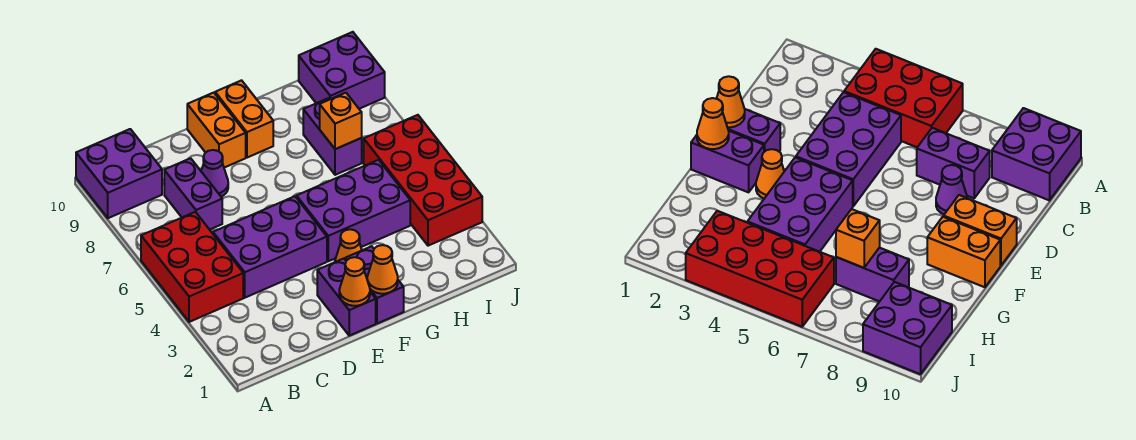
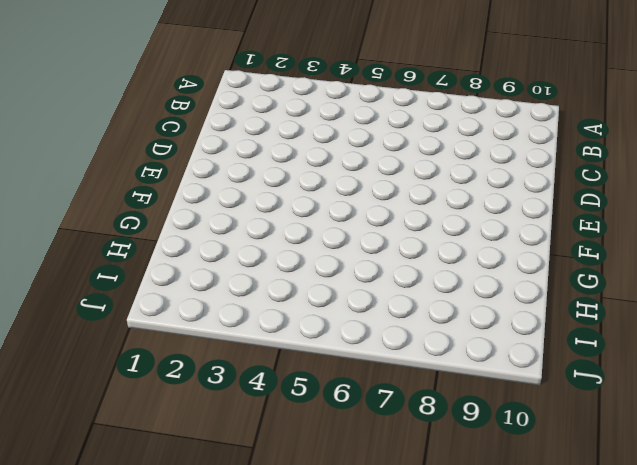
none -> red brick A4:B6 level 1
none -> purple brick A9:B10 level 1
none -> purple brick C4:E5 level 1

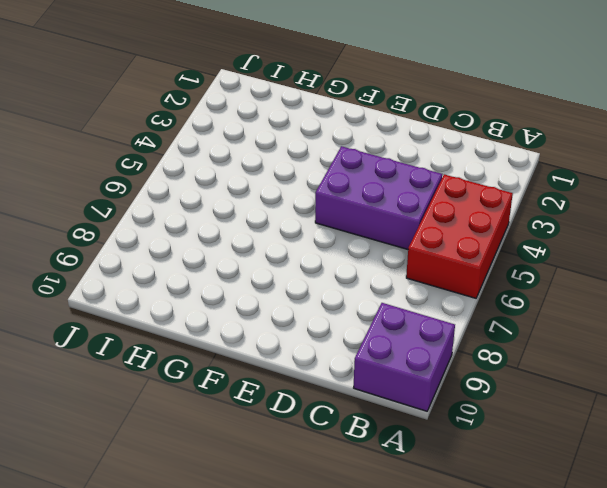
none -> purple brick C7:C8 level 1
none -> purple cone D8 level 1
none -> purple brick E1:E2 level 1

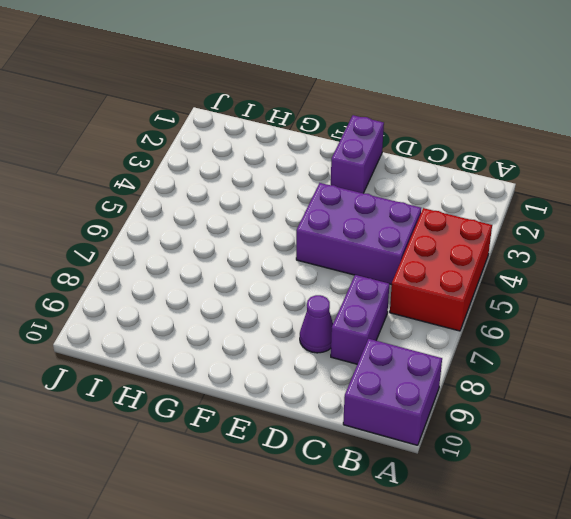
none -> orange brick E9:E10 level 1
none -> purple brick F1:F2 level 1
none -> orange cone F3 level 1

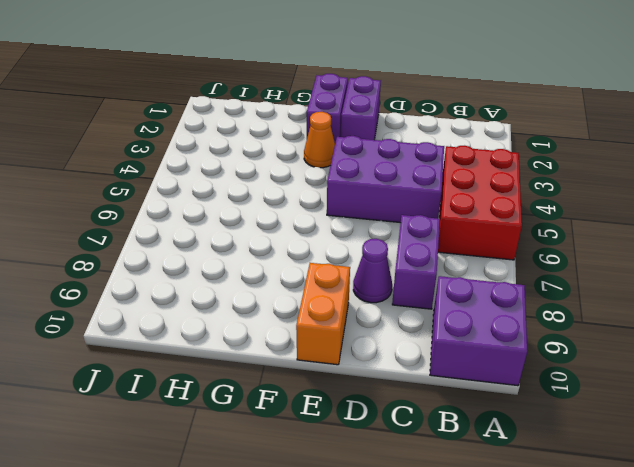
none -> purple brick F4:H5 level 1
none -> orange brick F9:F10 level 1
none -> purple brick H7:H8 level 1

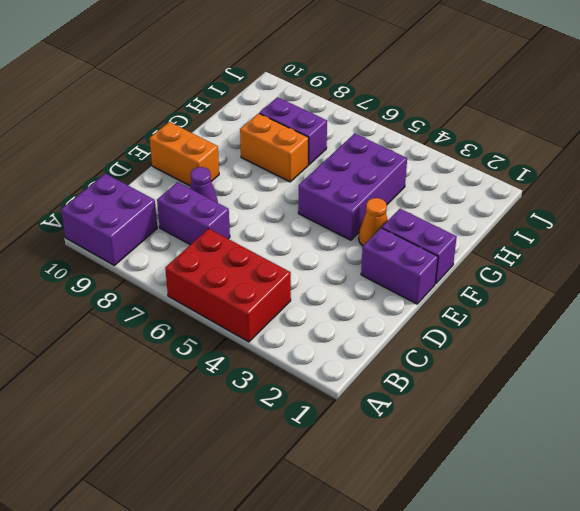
orange brick G7:G8 level 1 -> orange brick F9:F10 level 1
none -> purple brick C4:E5 level 1
none -> red brick I3:J6 level 1
none -> purple brick I9:J10 level 1

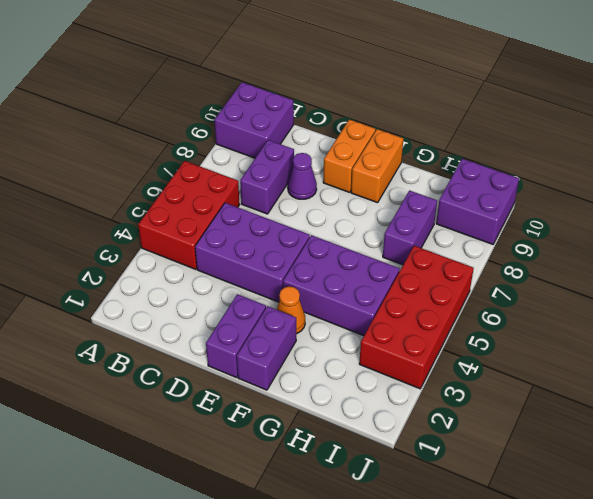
none -> orange cone E1 level 2
none -> orange cone F1 level 2
none -> orange brick H7 level 2

